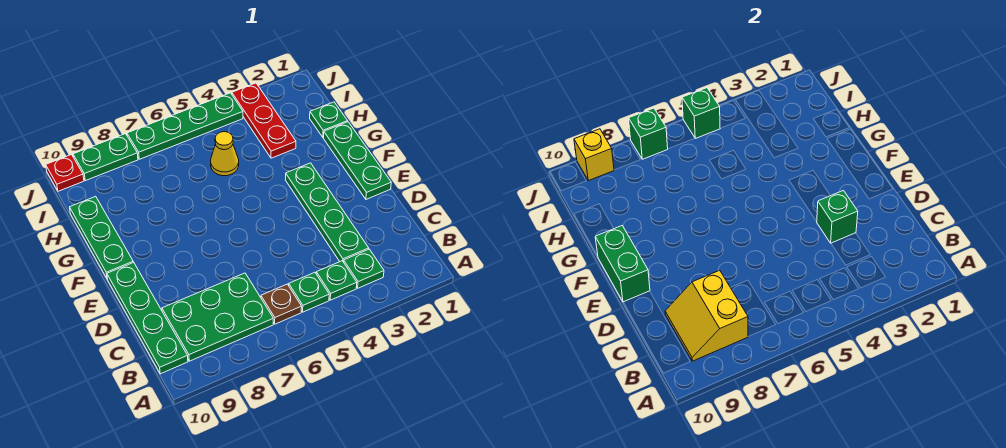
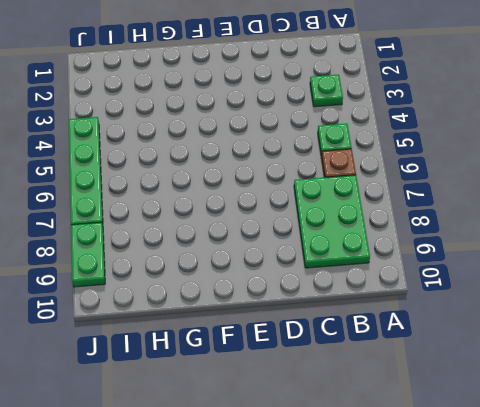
none -> green plate B4 level 1
none -> green plate B10:E10 level 1
none -> green plate C3:F3 level 1

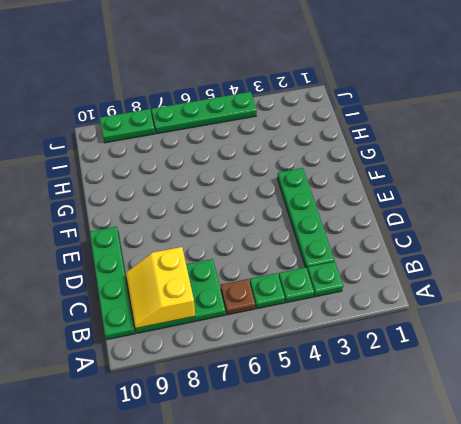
none -> green plate E1:G1 level 1
none -> green plate F10:H10 level 1
none -> green plate H1 level 1

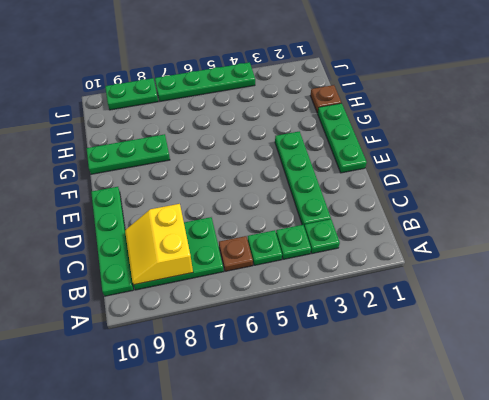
green plate G8:G10 level 1 -> green plate F10:H10 level 1
brown plate H1 level 1 -> green plate H1 level 1
none -> red plate H3:J3 level 1
none -> yellow cone H5 level 1
none -> red plate J10 level 1

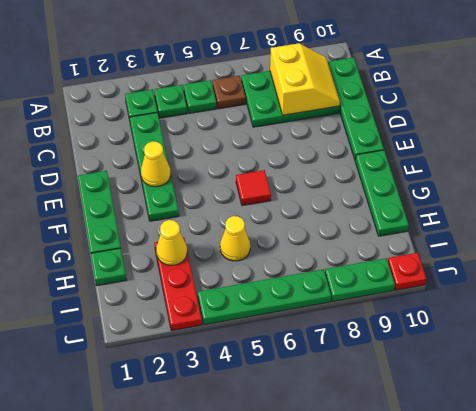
yellow cone E3 level 2 -> none
red tile F6 level 1 -> none
yellow cone H3 level 2 -> none
none -> green brick D3 level 2
none -> green brick E10:F10 level 2
none -> green brick J5 level 2

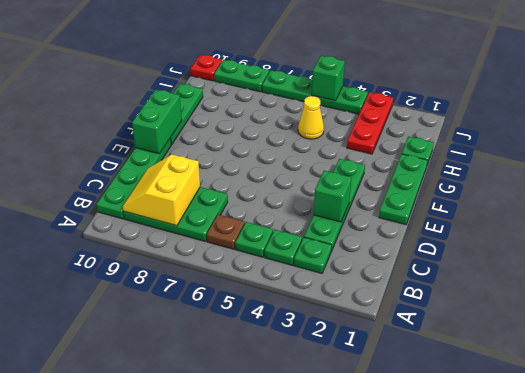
none -> green brick J7 level 2
none -> yellow brick J9 level 2

